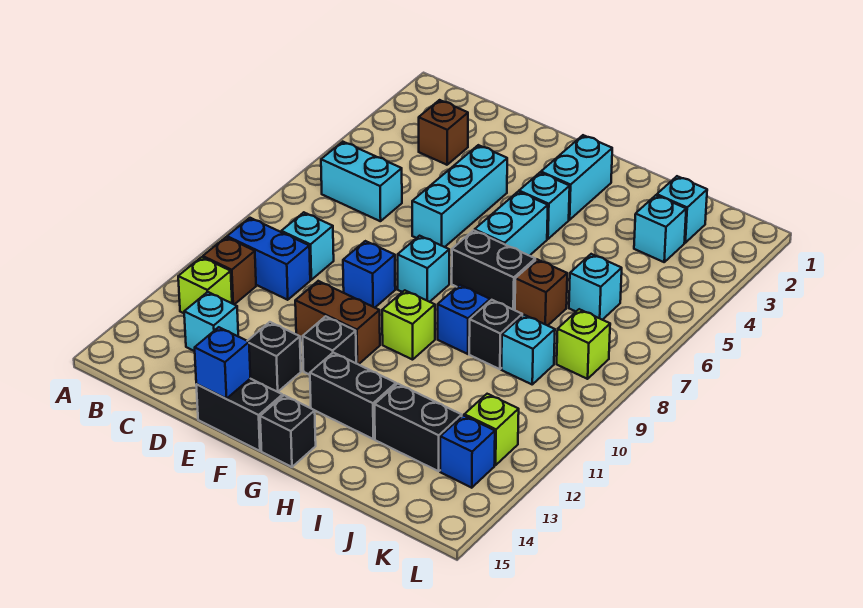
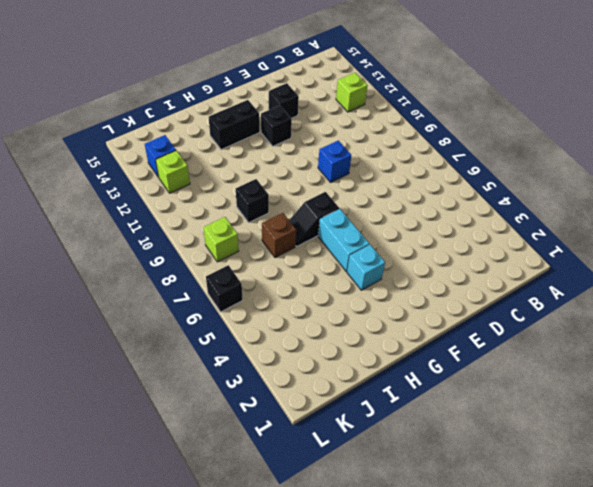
black slope G7:H7 level 1 top G -> black brick G7:H7 level 1
black brick L6 level 1 -> black brick G15 level 1
none -> cyan brick B6:C6 level 1
none -> blue brick B10:C10 level 1
none -> brown brick B11 level 1
none -> brown brick C3 level 1

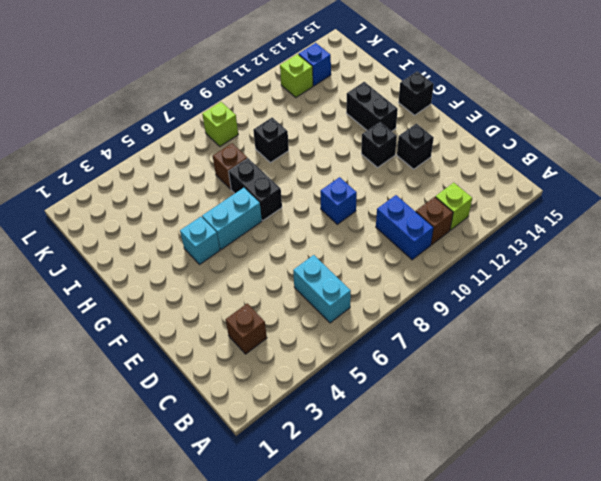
none -> cyan brick C9 level 1
none -> cyan brick C13 level 1
none -> cyan brick E4:E6 level 1
none -> brown brick E11:F11 level 1

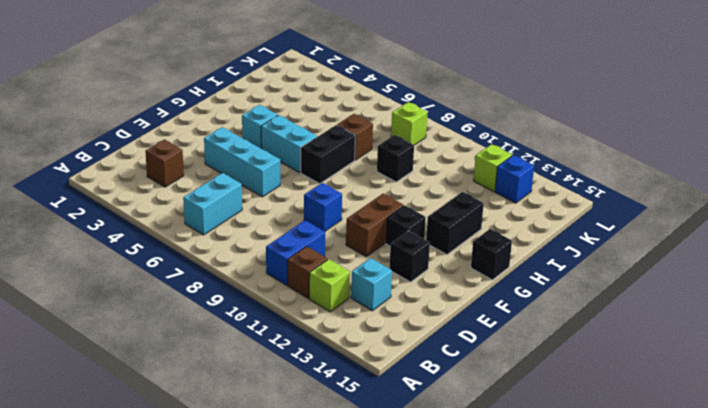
none -> cyan brick C9 level 1
none -> black brick E15:F15 level 1
none -> cyan brick F8 level 1
none -> cyan brick G2:G3 level 1

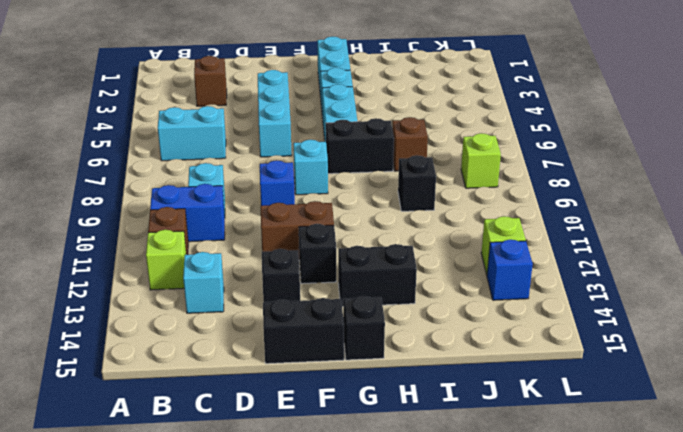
none -> lime brick G10 level 1
none -> blue brick H9 level 1
none -> black brick I13:J13 level 1
none -> cyan brick J2 level 1

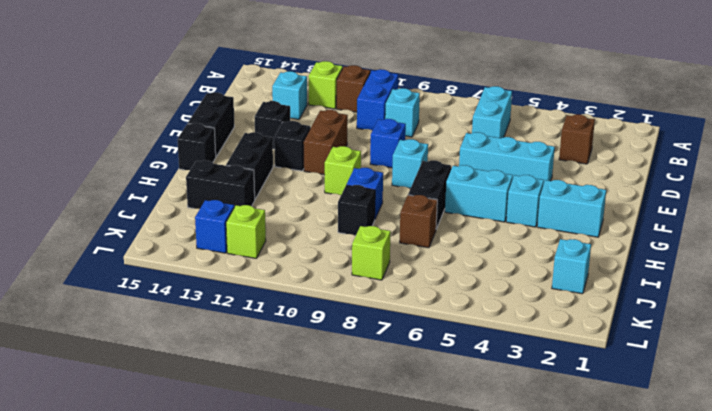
black brick I13:I14 level 1 -> black brick I13:J13 level 1
none -> cyan brick J3 level 1
none -> cyan brick J6 level 1
none -> cyan brick J9 level 1
none -> blue brick E15 level 2

